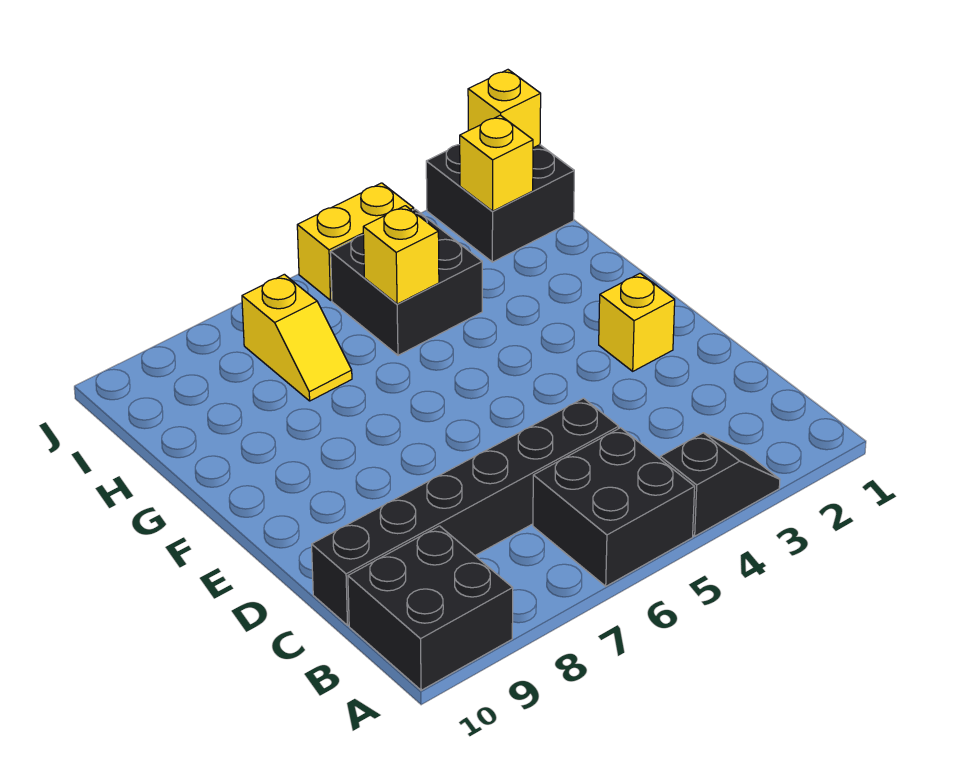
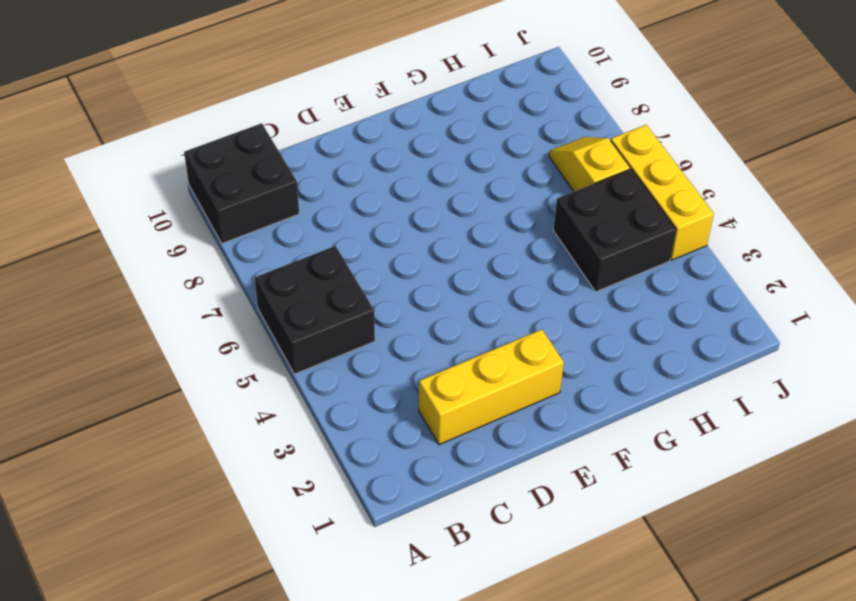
yellow brick C2:E2 level 1 -> yellow brick E2 level 1
yellow slope I6:I7 level 1 top 6 -> yellow slope H7:I7 level 1 top I
yellow brick J4:J6 level 1 -> yellow brick J4:J5 level 1
none -> black slope A3:A4 level 1 top 4
none -> black brick C5:C10 level 1
none -> black brick I1:J2 level 1

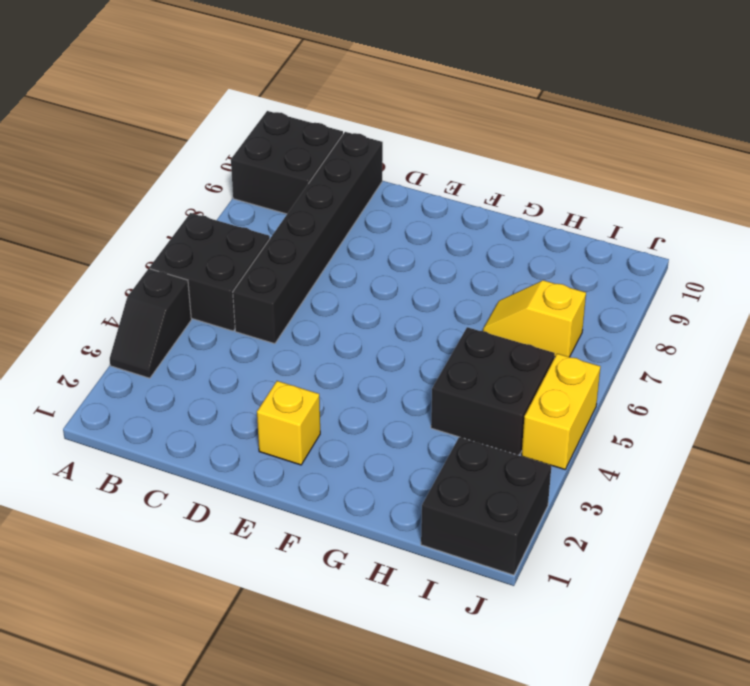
none -> yellow brick H5 level 2
none -> yellow brick I2 level 2
none -> yellow brick J1 level 2

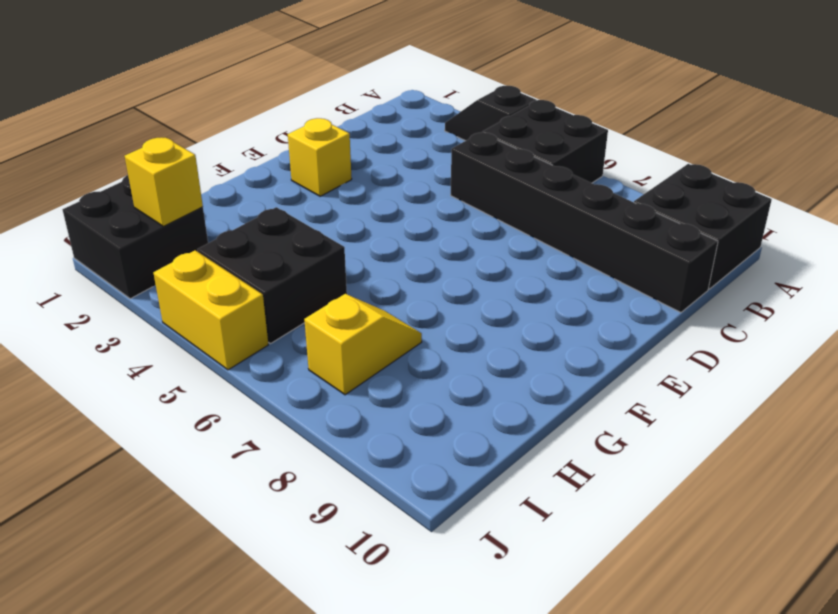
none -> yellow brick H5 level 2
none -> yellow brick J1 level 2

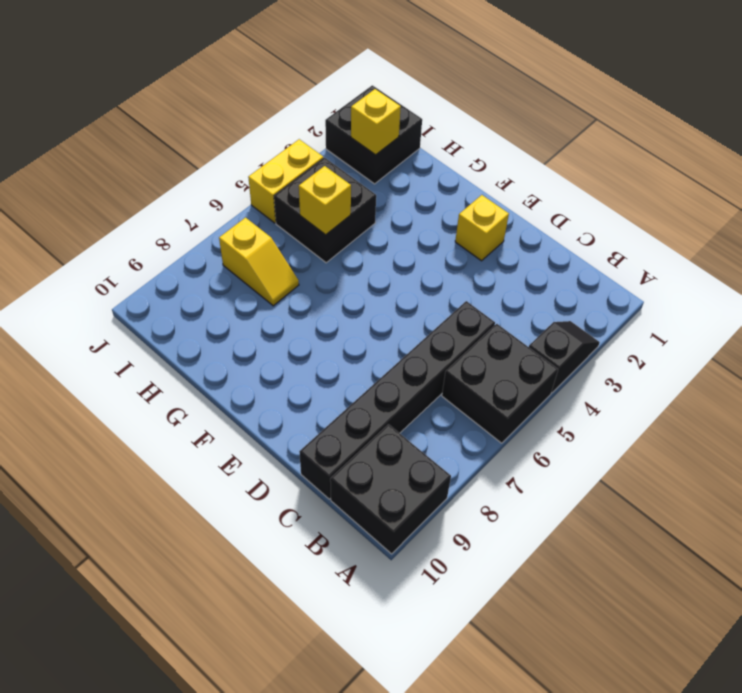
none -> yellow brick J1 level 2

